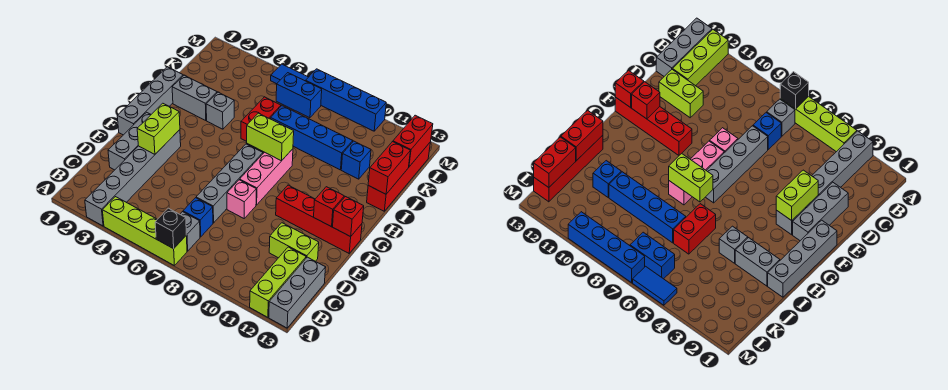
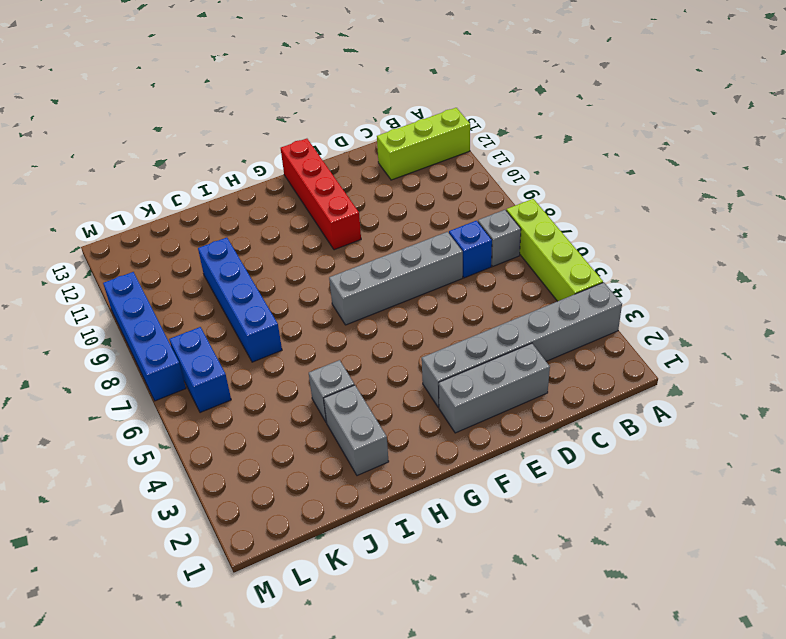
none -> grey brick A13:C13 level 1
none -> lime brick D11:D12 level 1
none -> pink brick E8 level 1

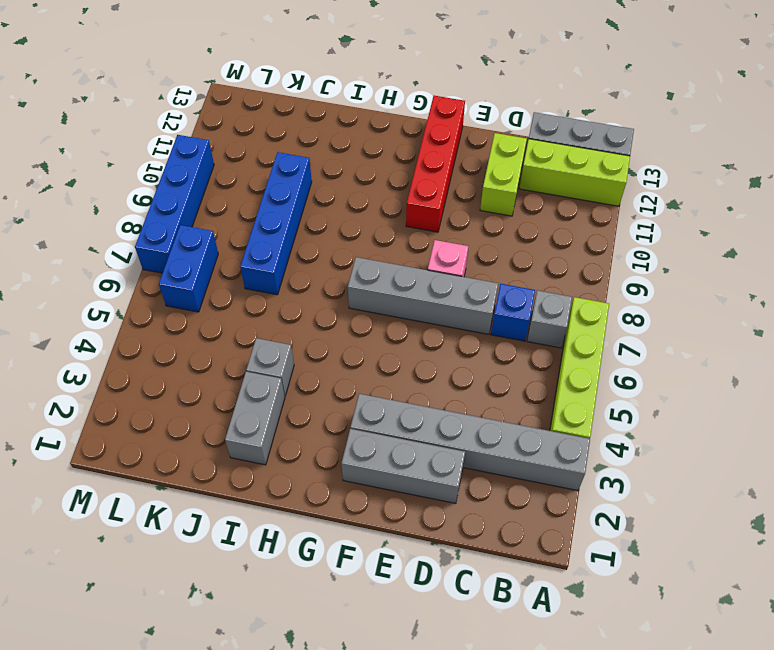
none -> grey brick F1:I1 level 1
none -> pink brick F8:H8 level 1
none -> red brick I6:J6 level 1

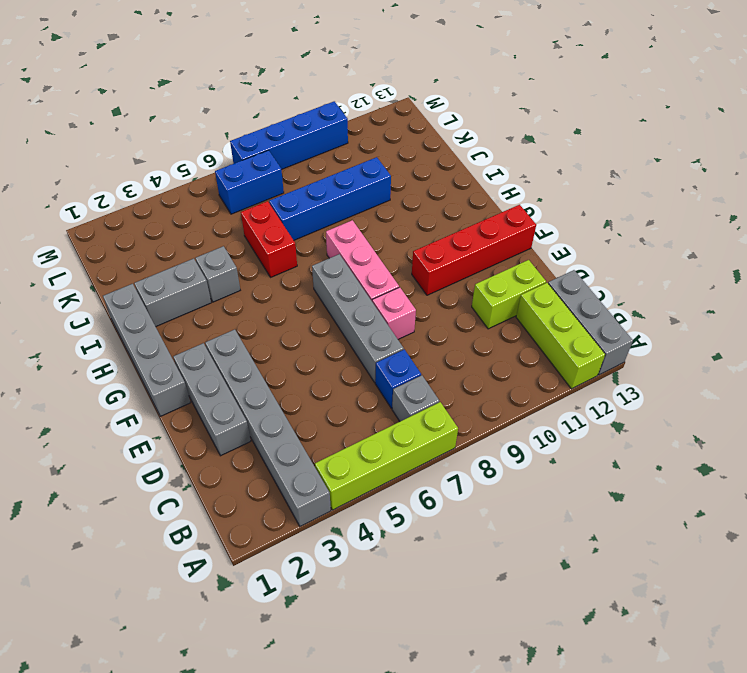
none -> red brick I13:L13 level 1
none -> blue brick J11 level 1
none -> blue tile M5:M6 level 1

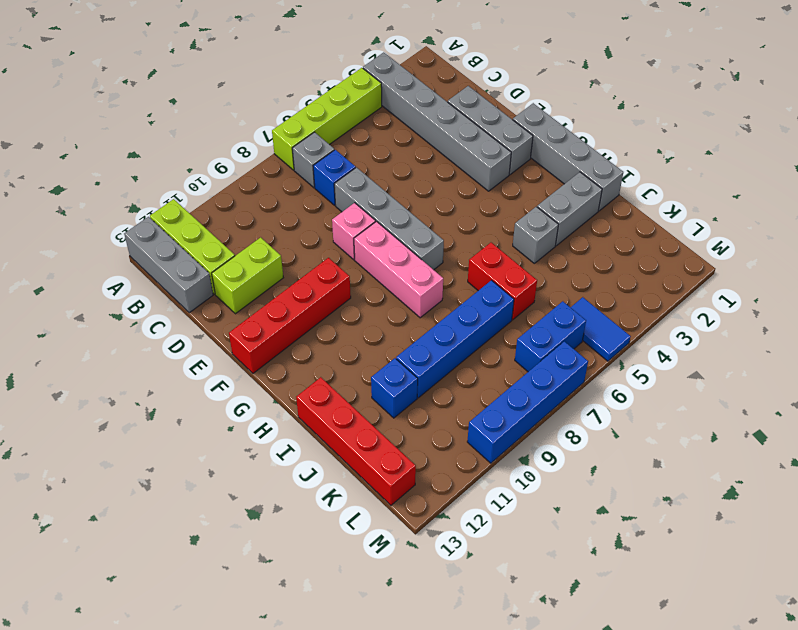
blue tile L5:M5 level 1 -> blue tile M5:M6 level 1
none -> black brick A7 level 2
none -> lime brick E3:F3 level 2
none -> red brick F12 level 2

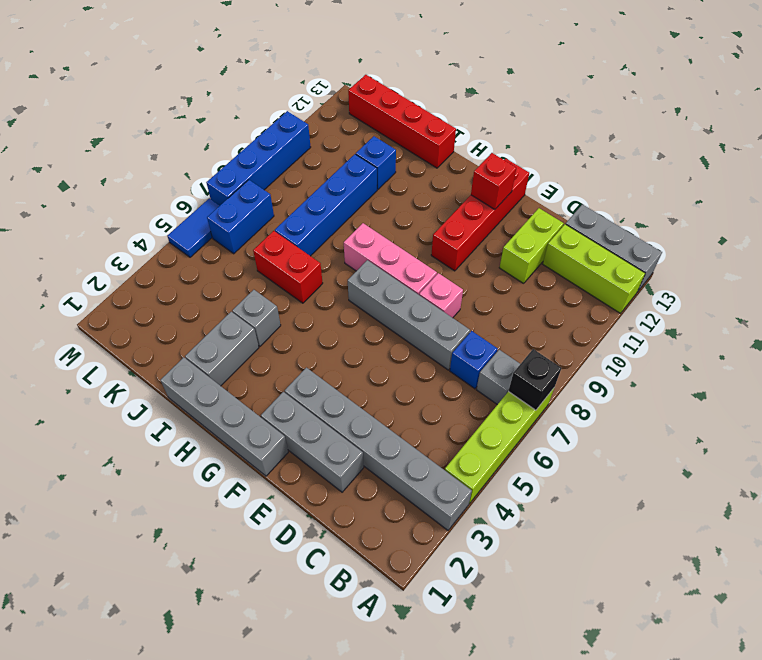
none -> lime brick E3:F3 level 2
none -> red brick F13 level 2
none -> lime brick H7:H8 level 2

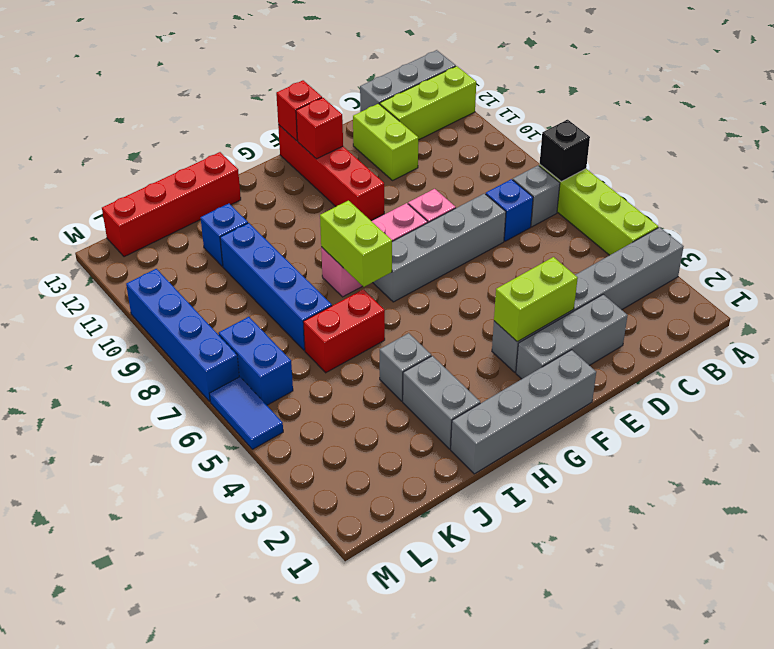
none -> red brick I13:J13 level 2
none -> red brick K13:L13 level 2

